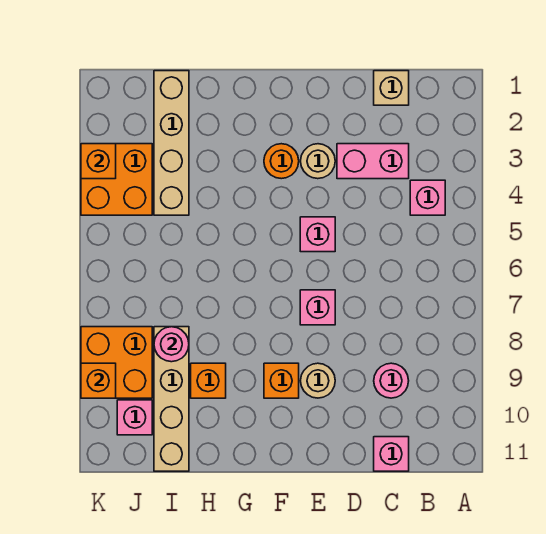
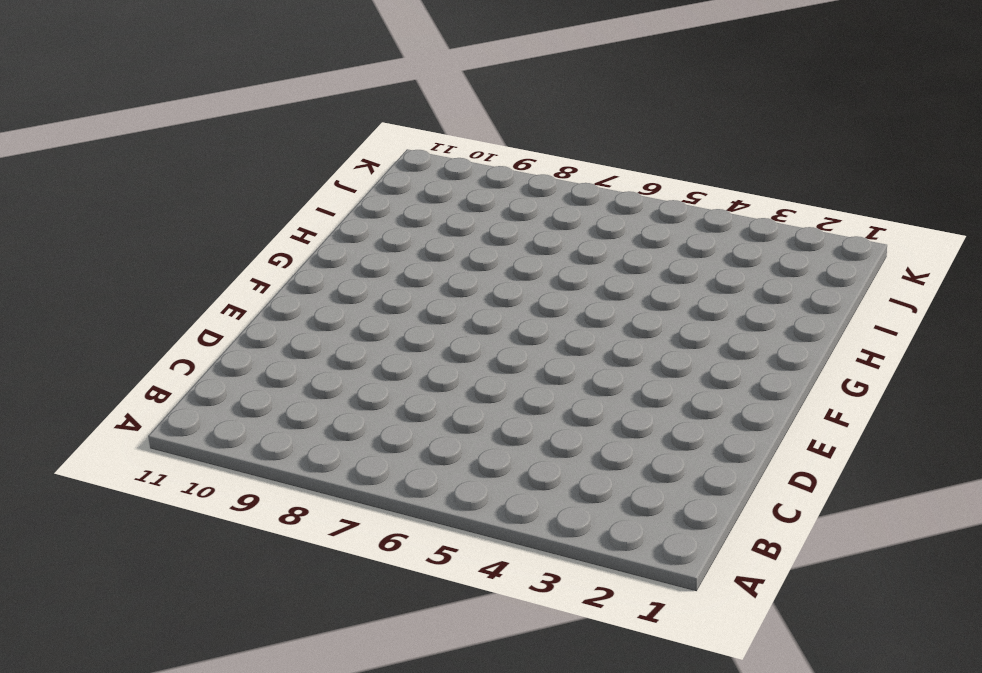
none -> pink brick B4 level 1
none -> tan brick C1 level 1
none -> pink brick C3:D3 level 1

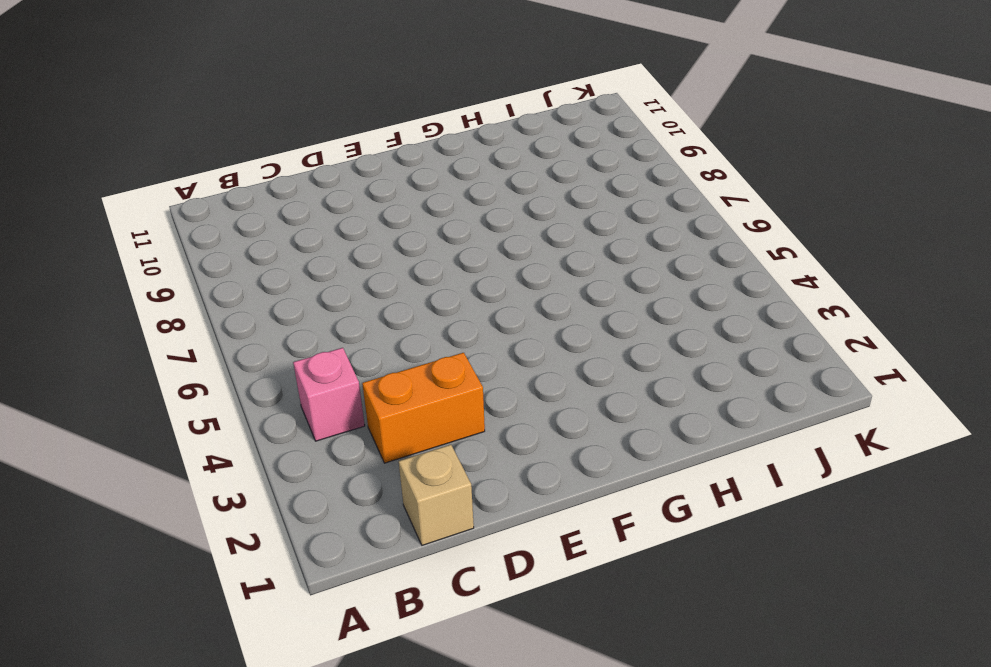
orange brick C3:D3 level 1 -> pink brick C3:D3 level 1
none -> pink round brick C9 level 1
none -> pink brick C11 level 1
none -> tan round brick E3 level 1

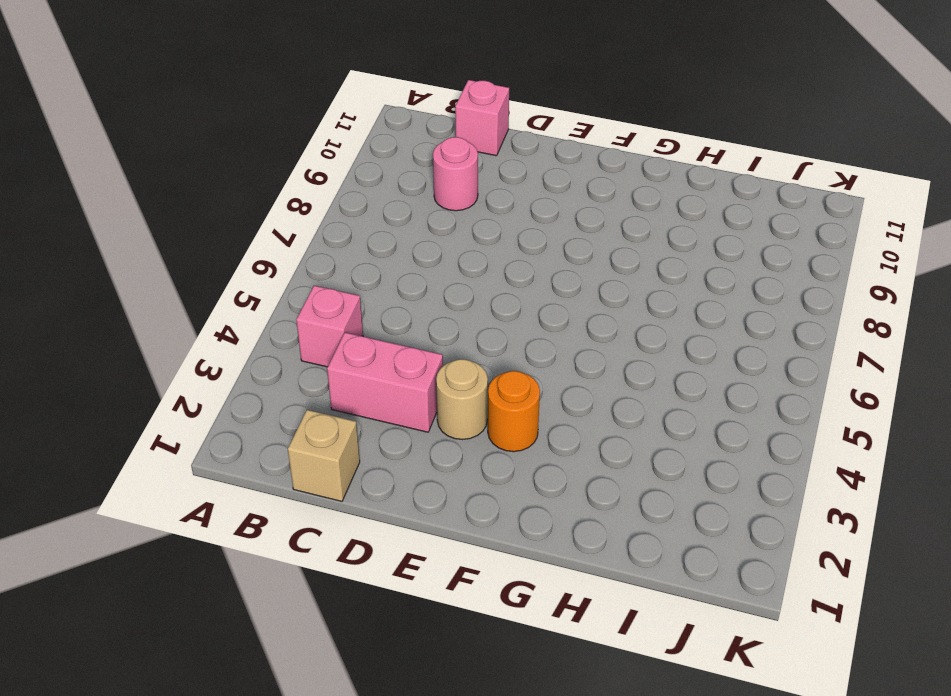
none -> pink brick E5 level 1
none -> pink brick E7 level 1
none -> tan round brick E9 level 1

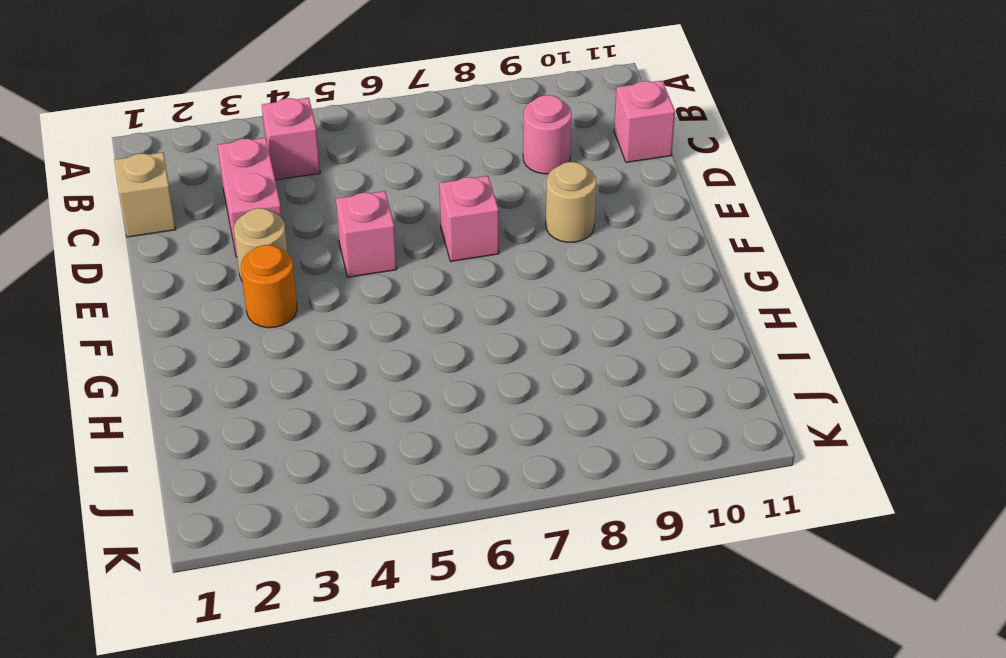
none -> orange brick F9 level 1
none -> orange brick H9 level 1
none -> tan brick I1:I4 level 1

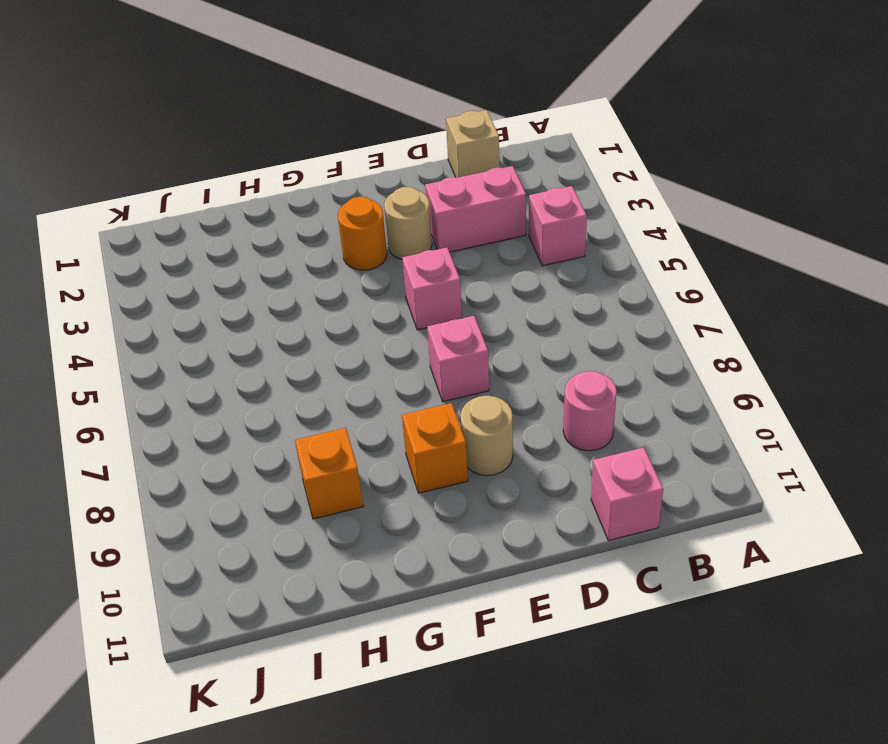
none -> tan brick I1:I4 level 1
none -> tan brick I8:I11 level 1
none -> orange brick J3:K4 level 1

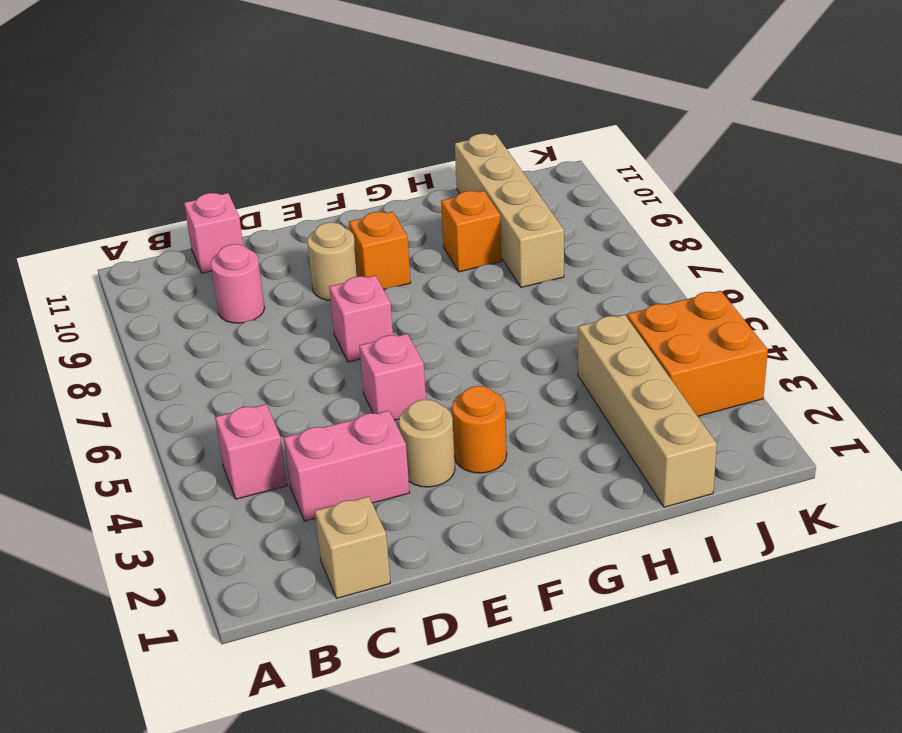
none -> orange brick J8:K9 level 1
none -> pink brick J10 level 1
none -> pink round brick I8 level 2

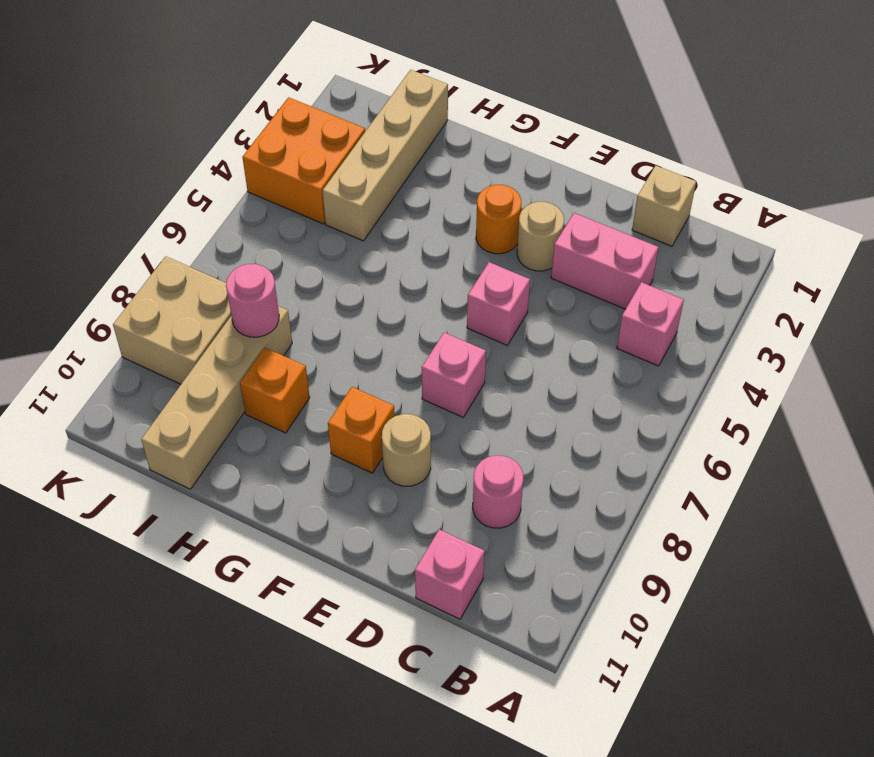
tan brick J8:K9 level 1 -> orange brick J8:K9 level 1
none -> pink brick J10 level 1
none -> orange brick K3 level 2
none -> orange brick K9 level 2

